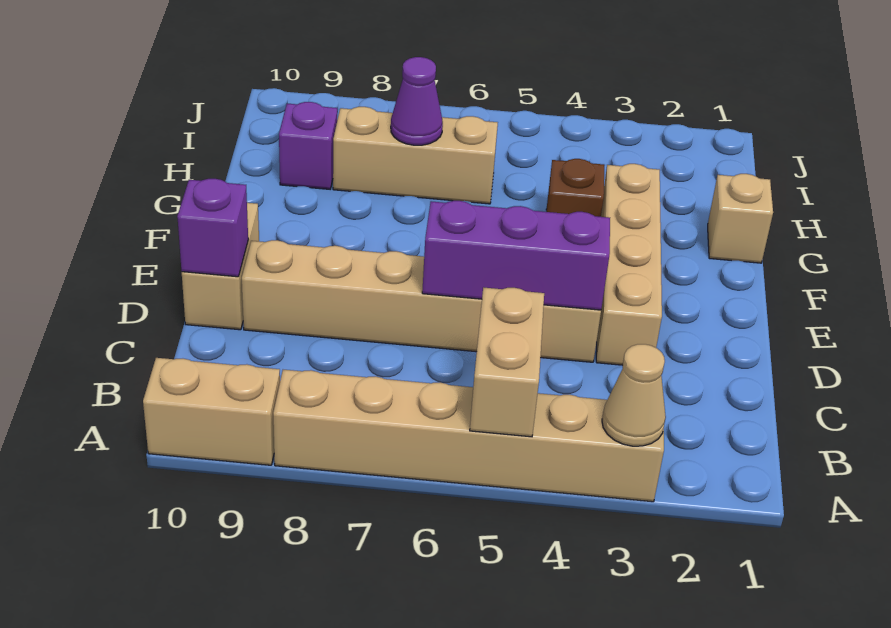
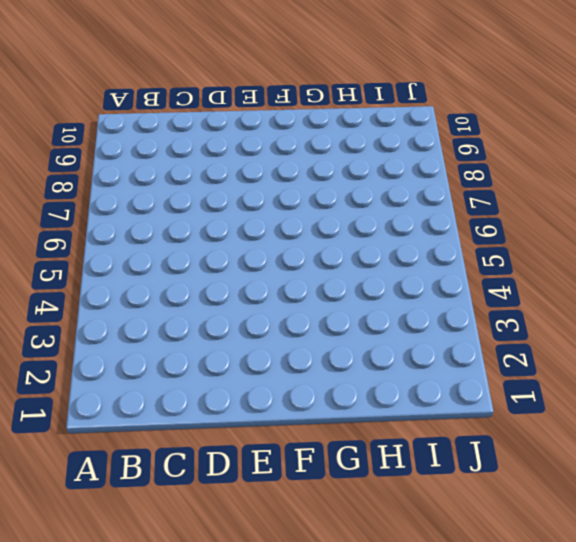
none -> tan brick A3:A8 level 1
none -> tan brick A9:A10 level 1
none -> tan brick D3:G3 level 1

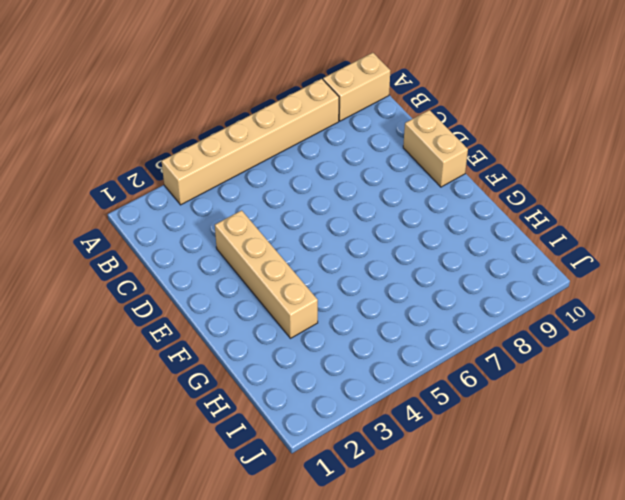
none -> tan brick D4:D9 level 1
none -> tan brick G1 level 1
none -> brown brick G4 level 1

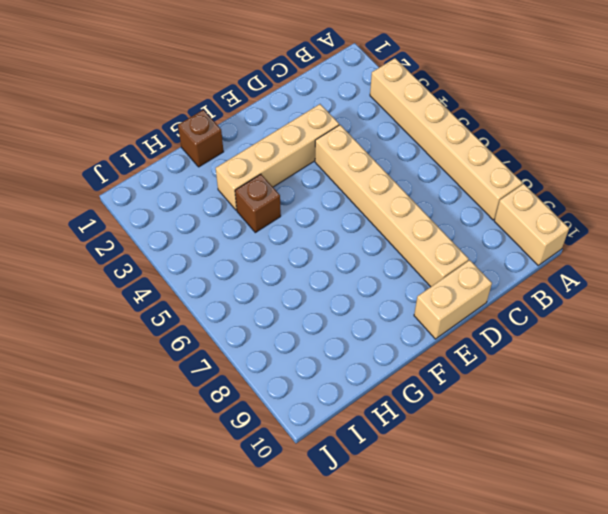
brown brick G1 level 1 -> tan brick G1 level 1
none -> tan brick H6:H8 level 1
none -> purple brick H9 level 1
none -> tan cone A3 level 2

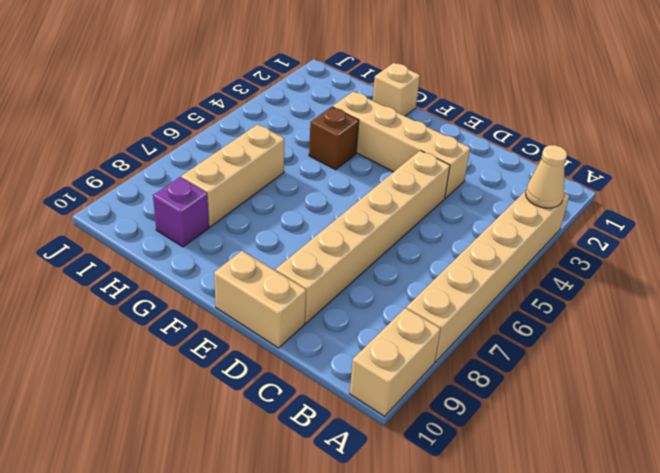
none -> tan brick A5:B5 level 2
none -> purple brick D4:D6 level 2
none -> purple brick D10 level 2

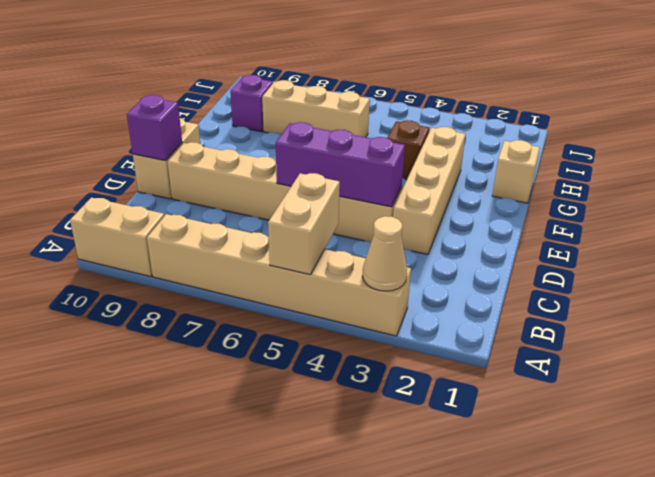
none -> purple cone H7 level 2

